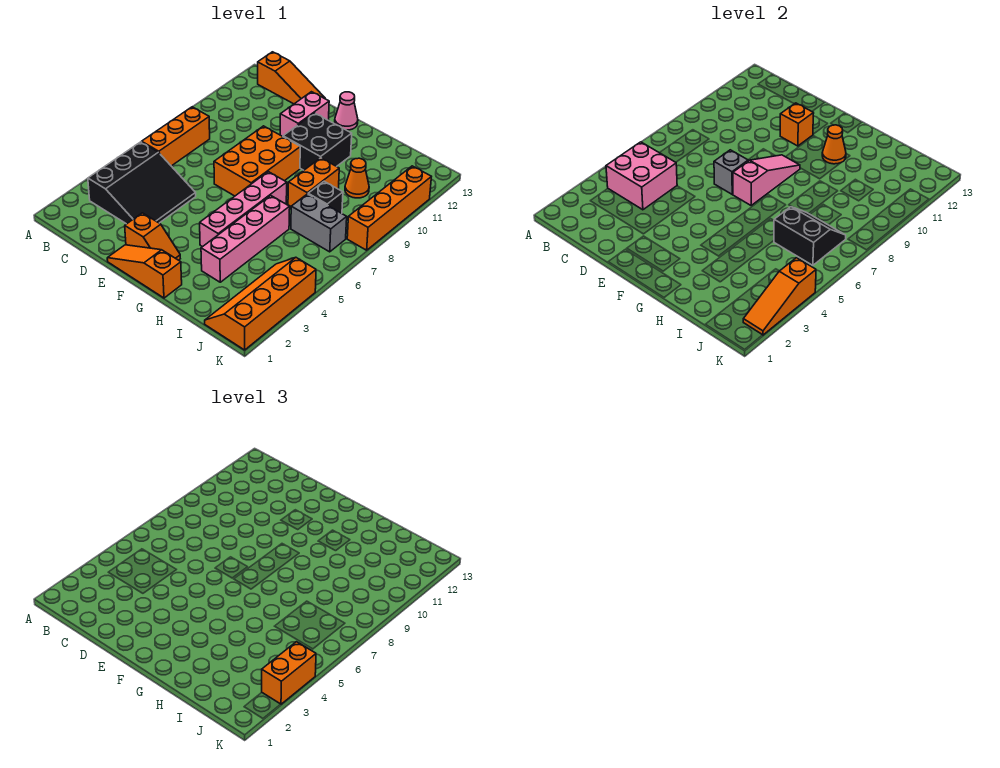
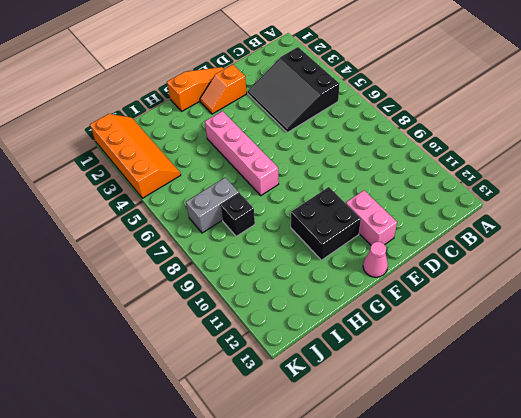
none -> orange brick B6:B8 level 1
none -> orange slope B13:D13 level 1 top B
none -> orange brick E7:F9 level 1

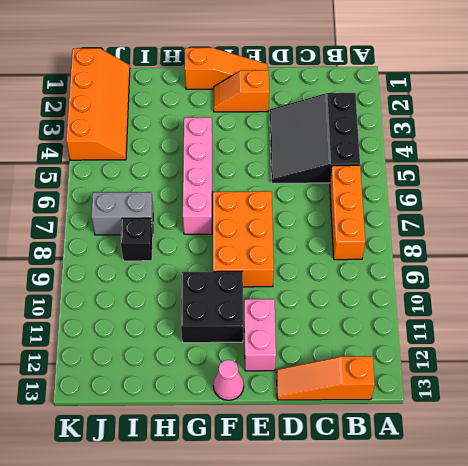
none -> pink brick H3:H6 level 1
none -> orange brick H8:H9 level 1
none -> orange cone I10 level 1

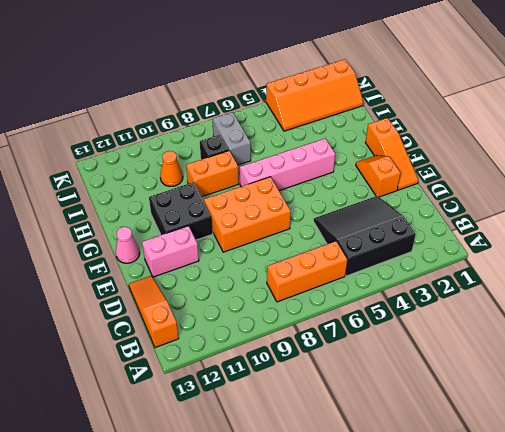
none -> pink brick H3:H6 level 1
none -> orange brick K8:K11 level 1
none -> pink brick B4:C5 level 2

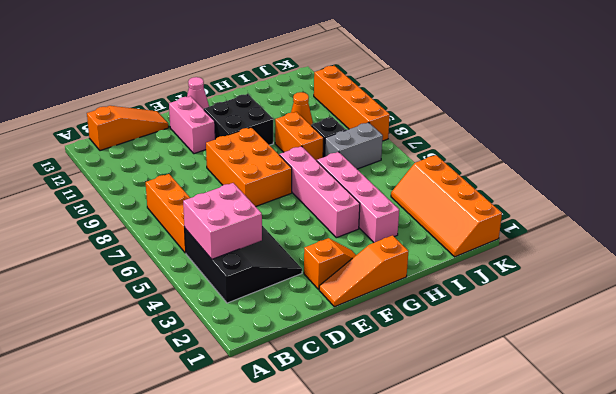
none -> grey brick E7 level 2
none -> orange brick E11 level 2
none -> pink slope F7:F9 level 2 top 7

